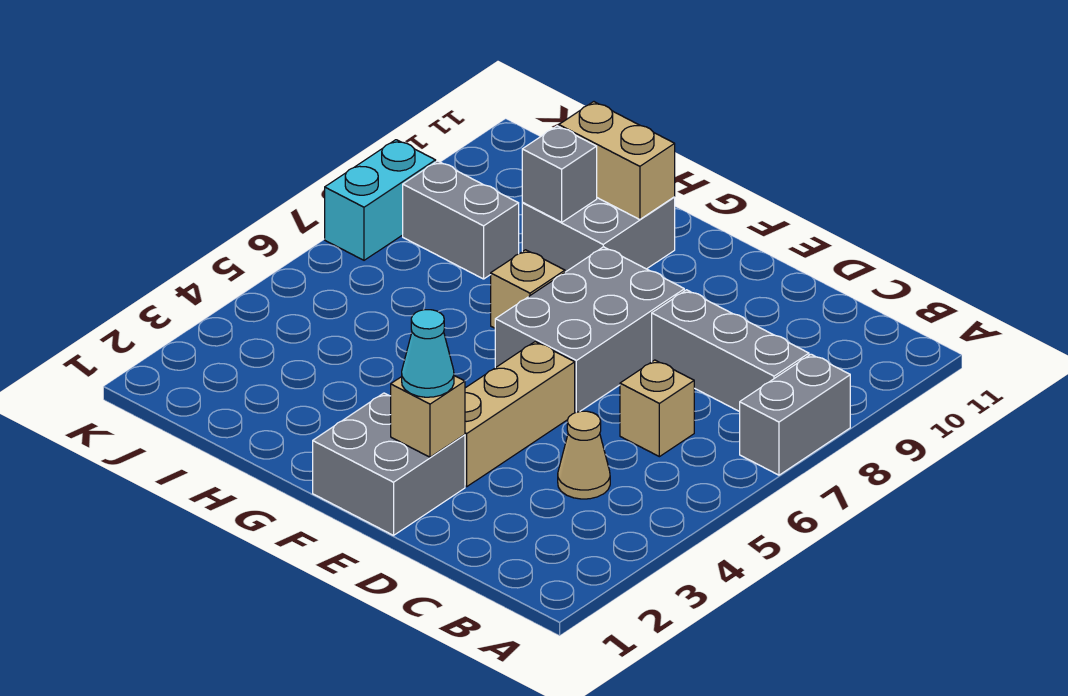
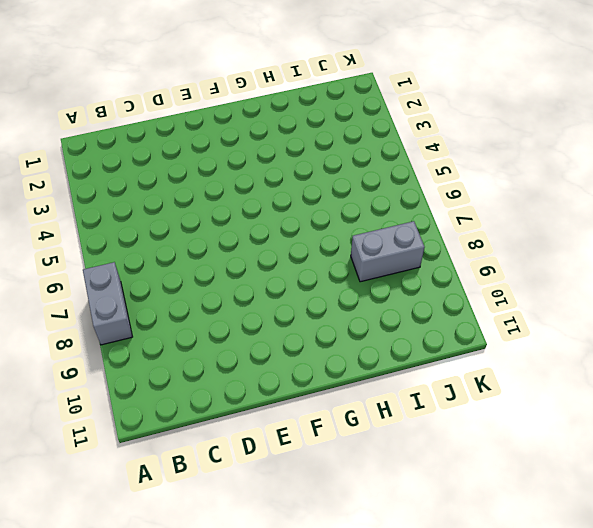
none -> grey brick B8:D8 level 1
none -> tan cone C4 level 1
none -> tan brick C6 level 1

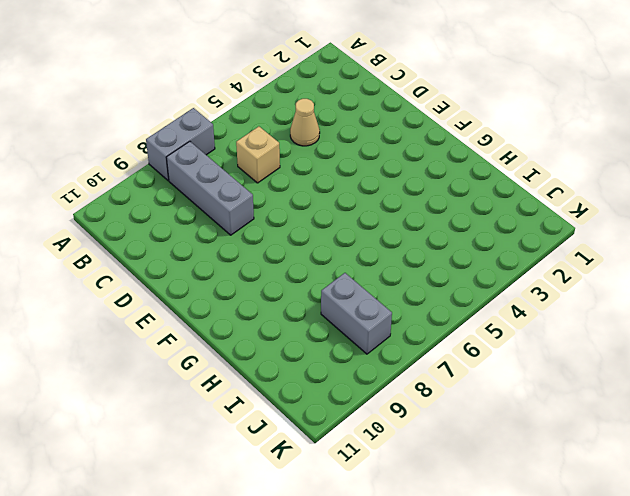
none -> grey brick E1:F2 level 1
none -> tan brick E3:E5 level 1
none -> grey brick E6:F8 level 1

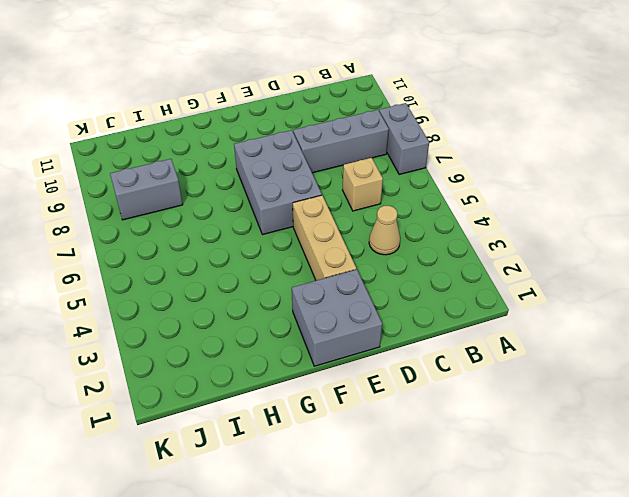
none -> tan brick G7 level 1
none -> grey brick G9:H10 level 1
none -> cyan brick K7:K8 level 1

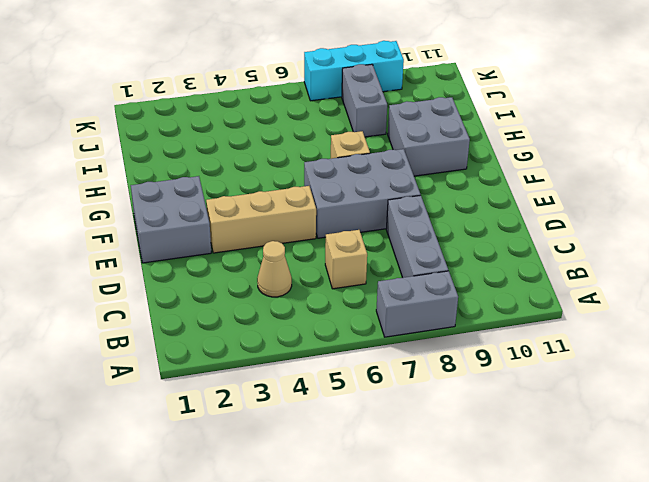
cyan brick K7:K9 level 1 -> cyan brick K7:K8 level 1
none -> tan brick E2 level 2
none -> tan brick G10:H10 level 2
none -> grey brick H9 level 2

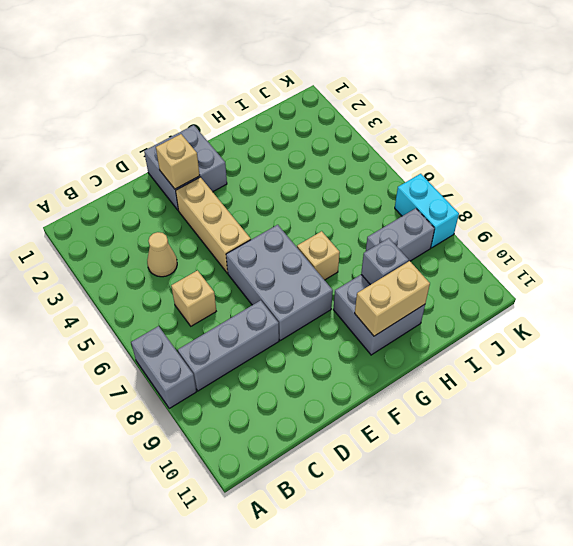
none -> cyan cone E2 level 3

